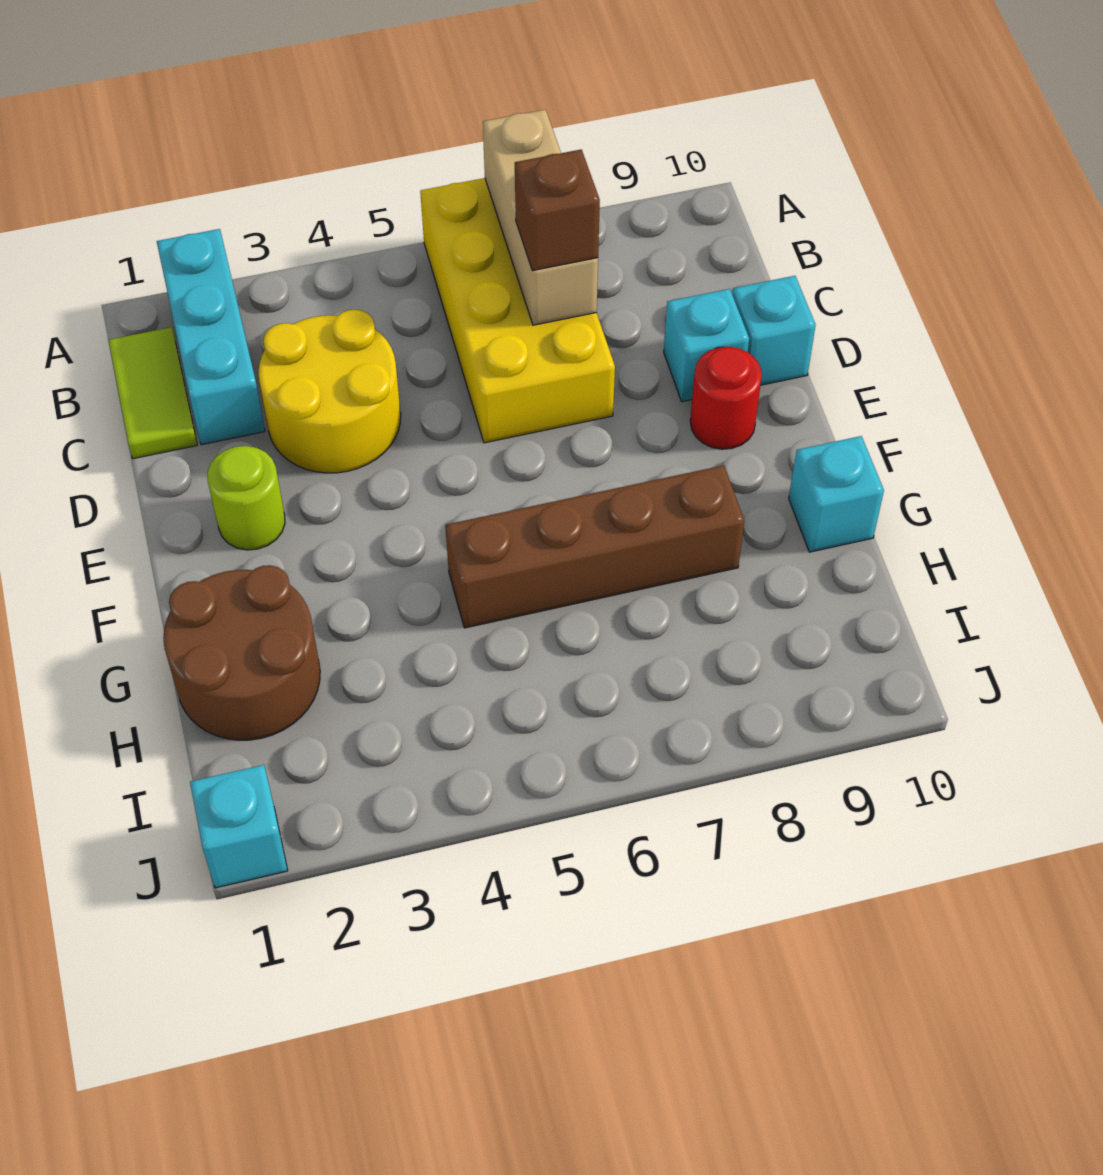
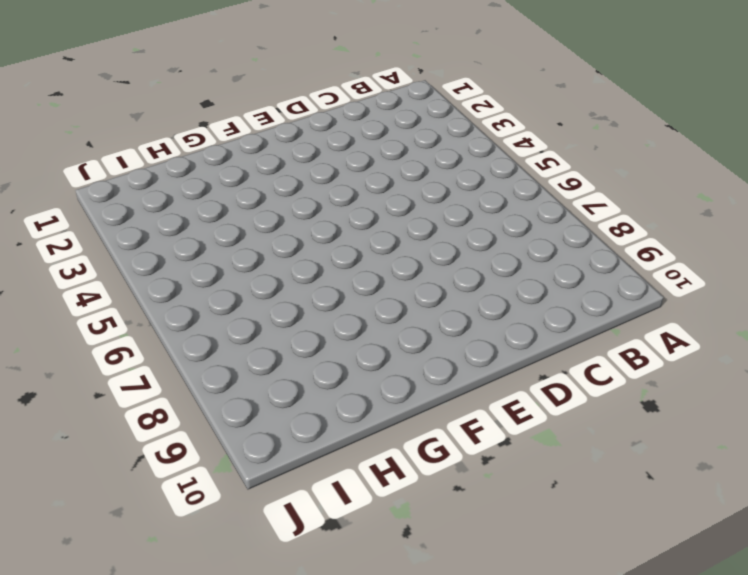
none -> cyan brick A2:C2 level 1
none -> yellow brick A6:D7 level 1
none -> lime tile B1:C1 level 1

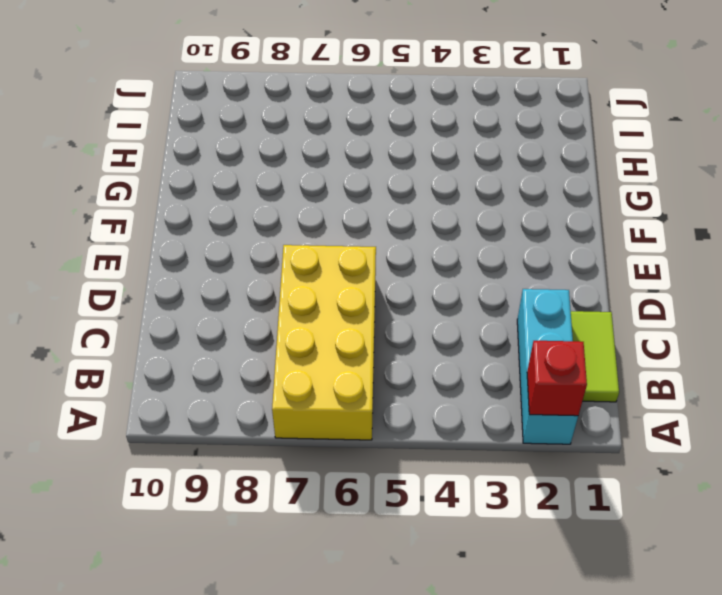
red brick A2 level 2 -> none
none -> yellow round brick C3:D4 level 1
none -> cyan brick D9 level 1
none -> cyan brick D10 level 1

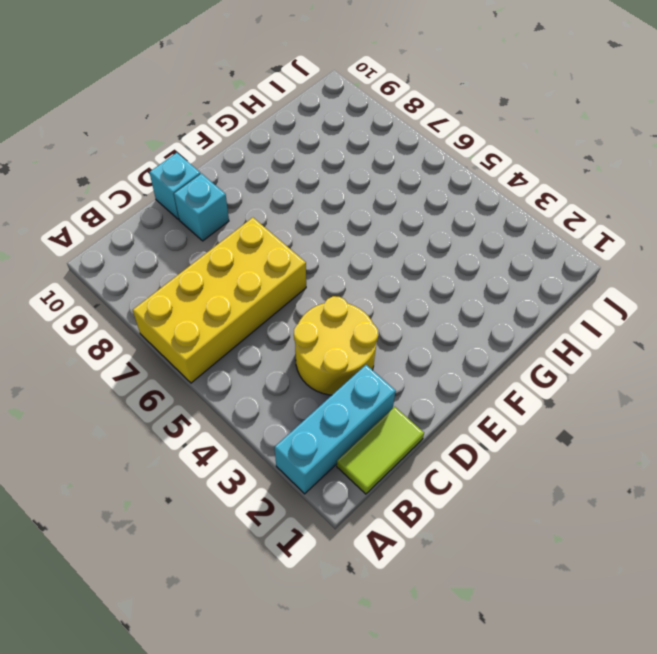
none -> lime round brick E2 level 1
none -> red round brick E9 level 1
none -> brown round brick G1:H2 level 1

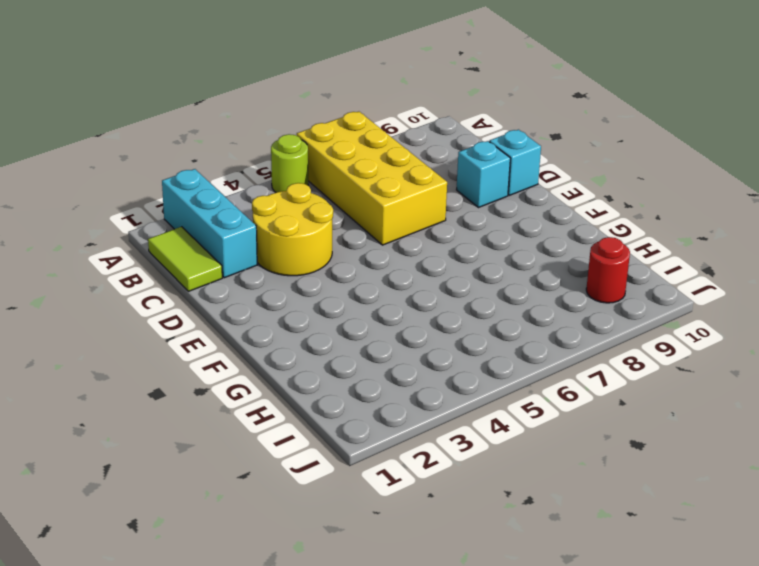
lime round brick A5 level 1 -> lime round brick E2 level 1
red round brick I9 level 1 -> red round brick E9 level 1
none -> brown round brick G1:H2 level 1
none -> brown brick G5:G8 level 1
none -> cyan brick G10 level 1

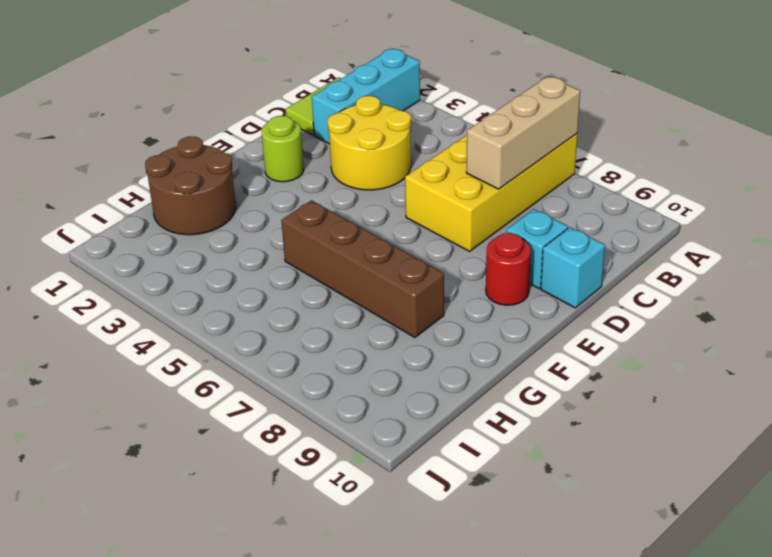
none -> cyan brick G10 level 1
none -> cyan brick J1 level 1
none -> brown brick C7 level 3

